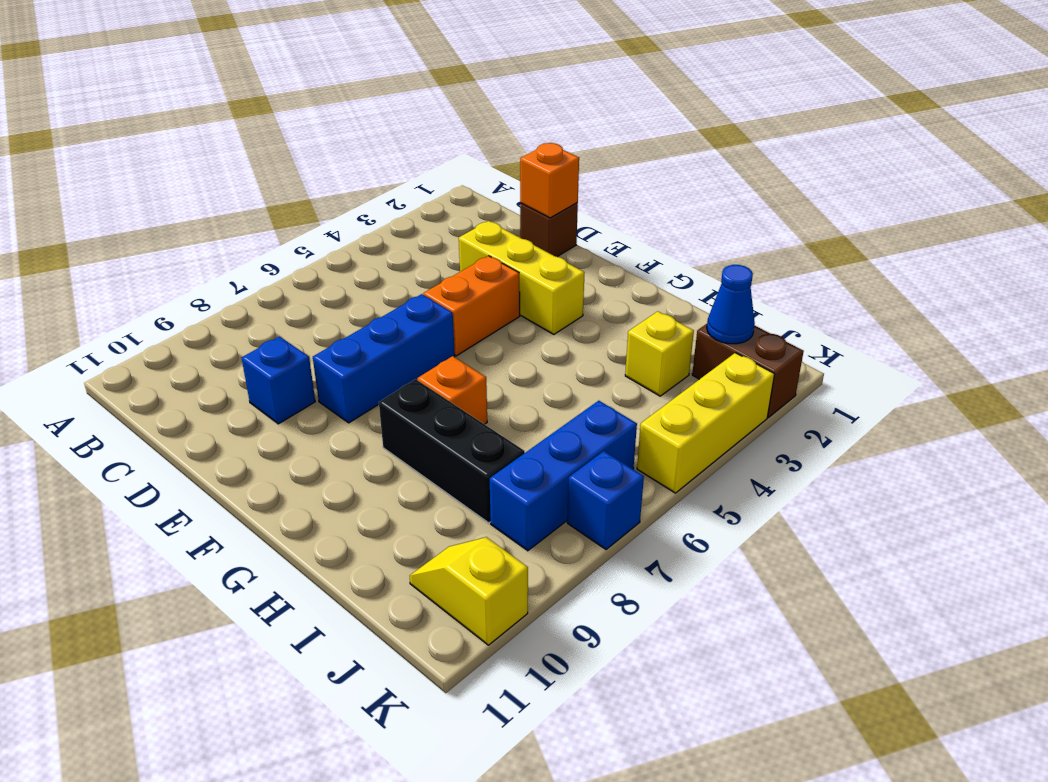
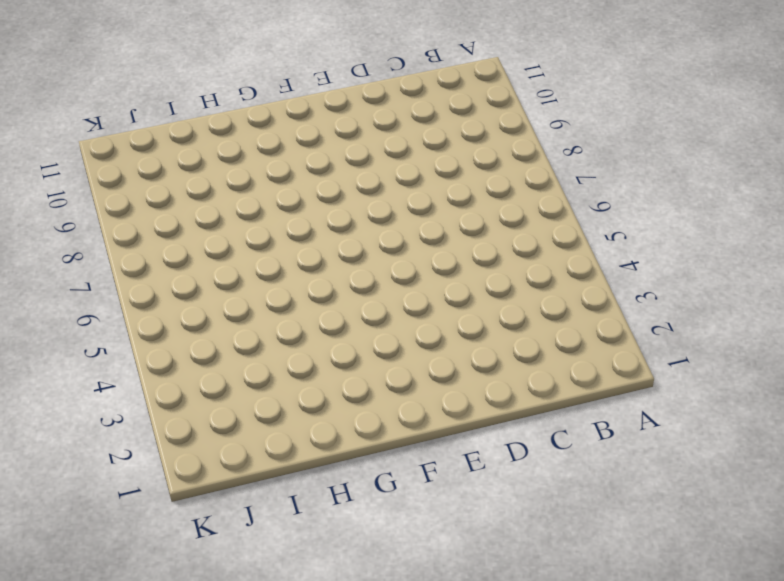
none -> brown brick D1 level 1
none -> yellow brick D3:F3 level 1
none -> blue brick D9 level 1

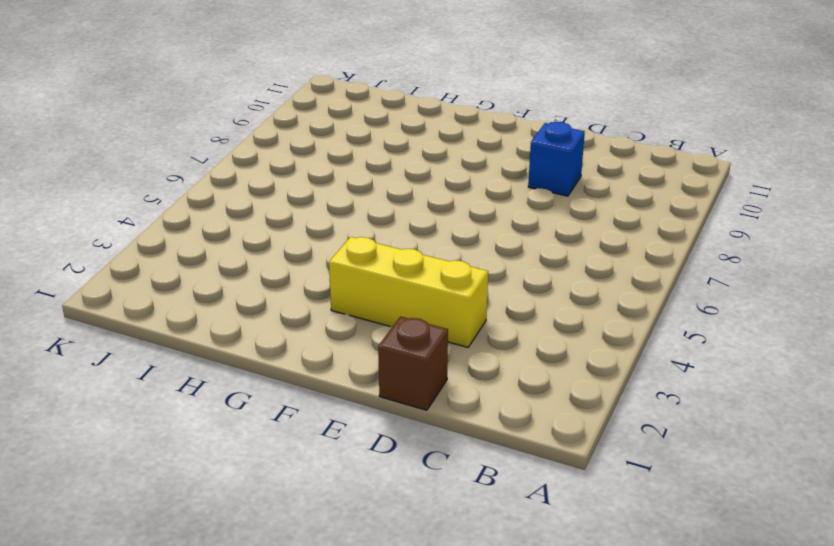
none -> orange brick E4:E5 level 1
none -> blue brick E6:E8 level 1
none -> orange brick G7 level 1

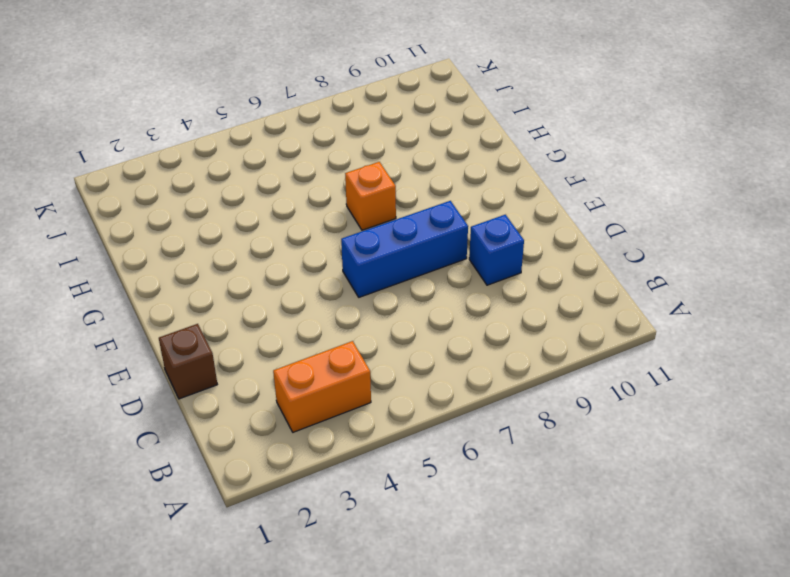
orange brick B3:B4 level 1 -> orange brick E4:E5 level 1
none -> yellow brick D3:F3 level 1
none -> black brick G8:I8 level 1
none -> yellow brick I3 level 1

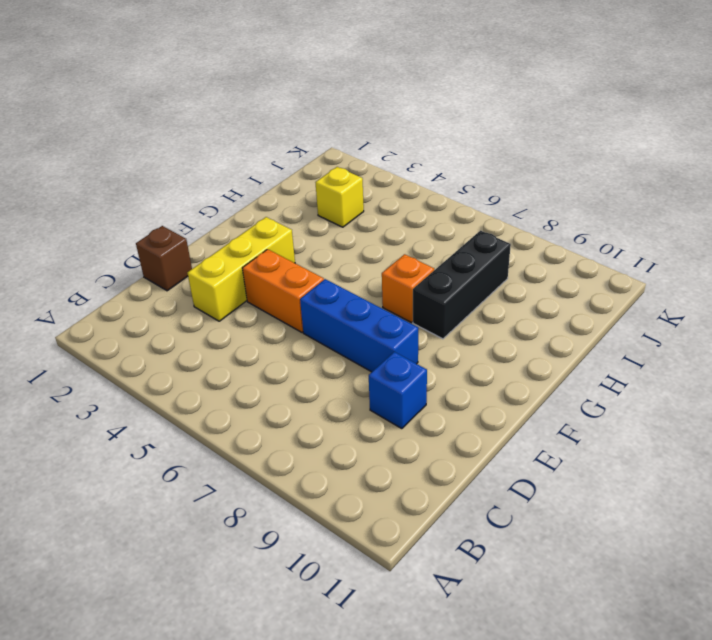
none -> brown brick J2:K2 level 1
none -> blue brick J6:J8 level 1
none -> yellow slope J10:K10 level 1 top K

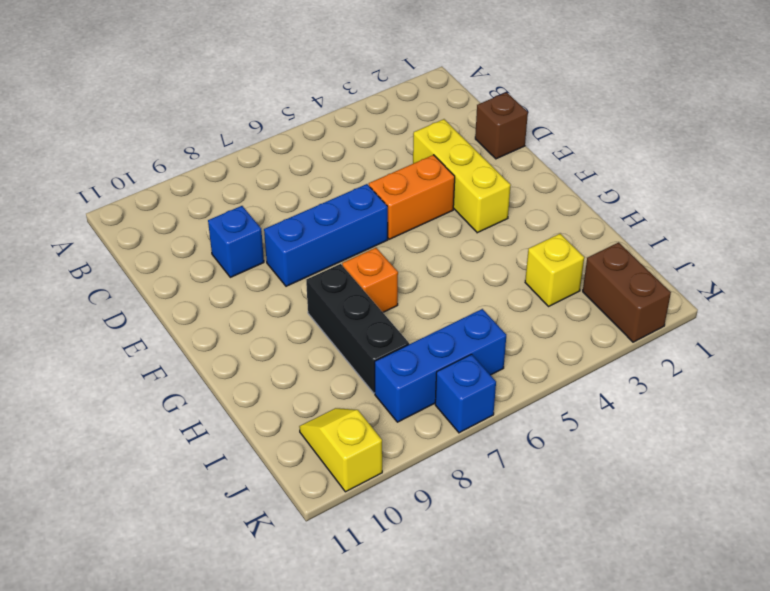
none -> yellow brick K3:K5 level 1
none -> orange brick D1 level 2
none -> blue cone J2 level 2

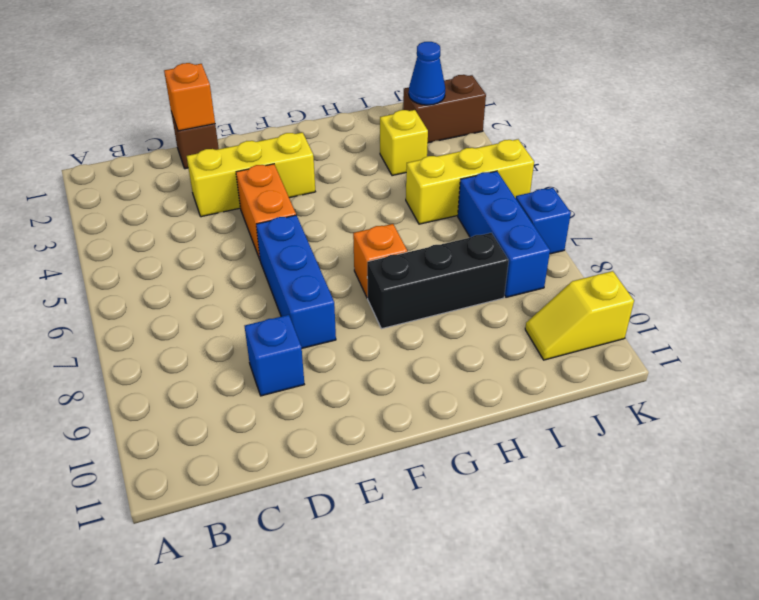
yellow brick I5:K5 level 1 -> yellow brick K3:K5 level 1

